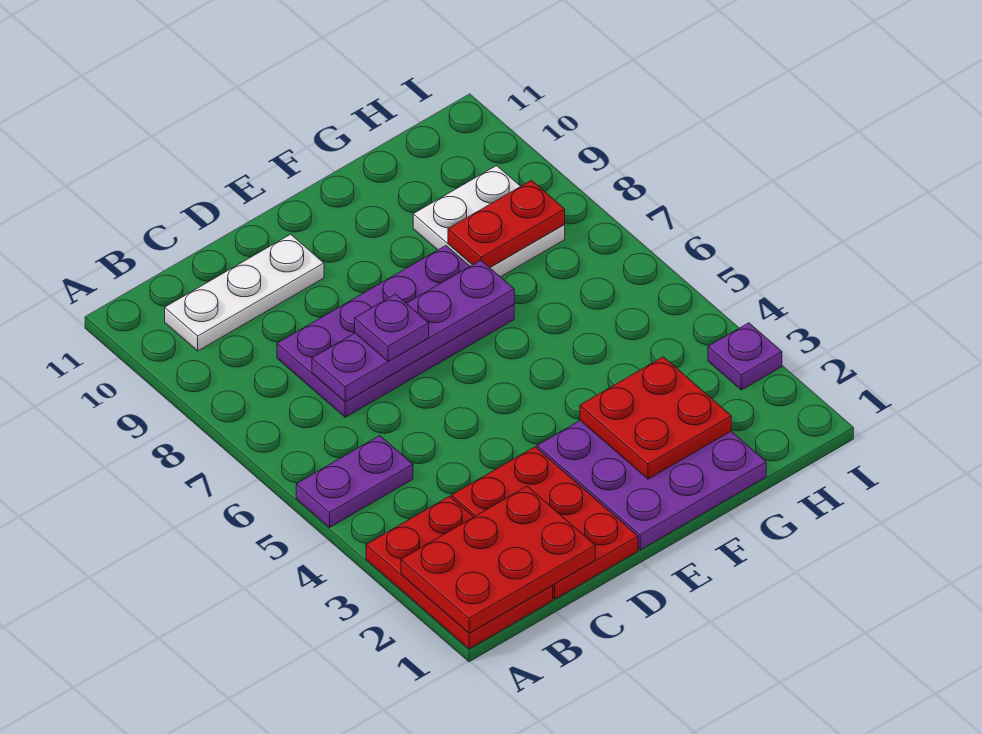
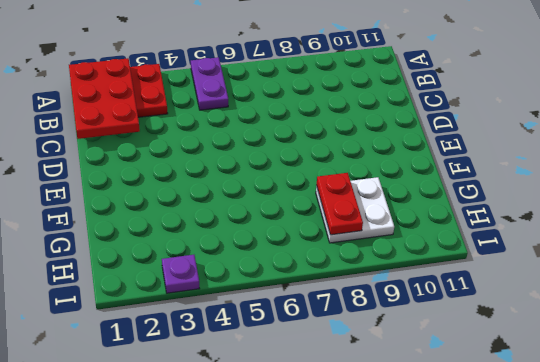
none -> white plate B10:D10 level 1
none -> red plate C1:D3 level 1
none -> purple plate C7:F8 level 1

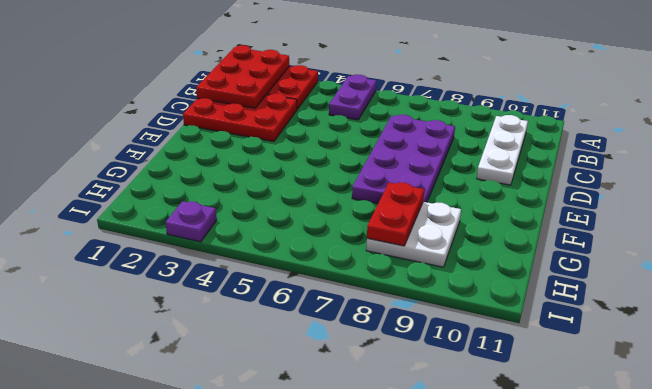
none -> purple plate E1:G3 level 1
none -> purple plate C7:F7 level 2
none -> red plate F2:G3 level 2

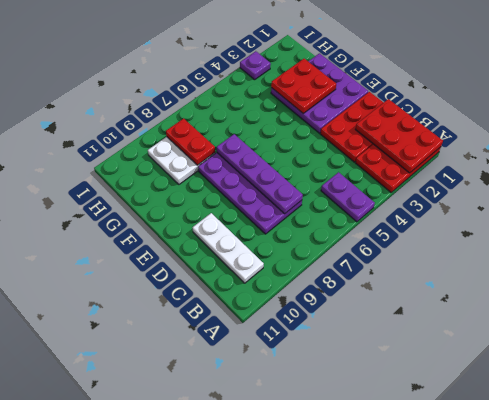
none -> purple plate D7 level 3

